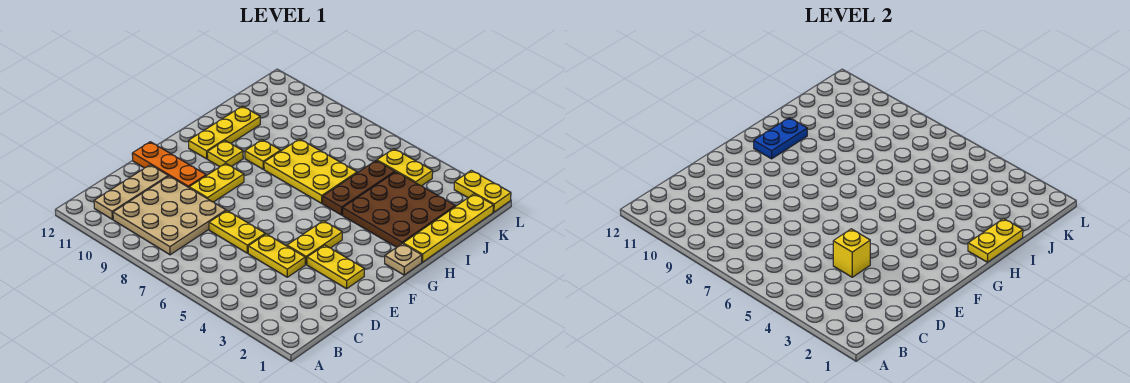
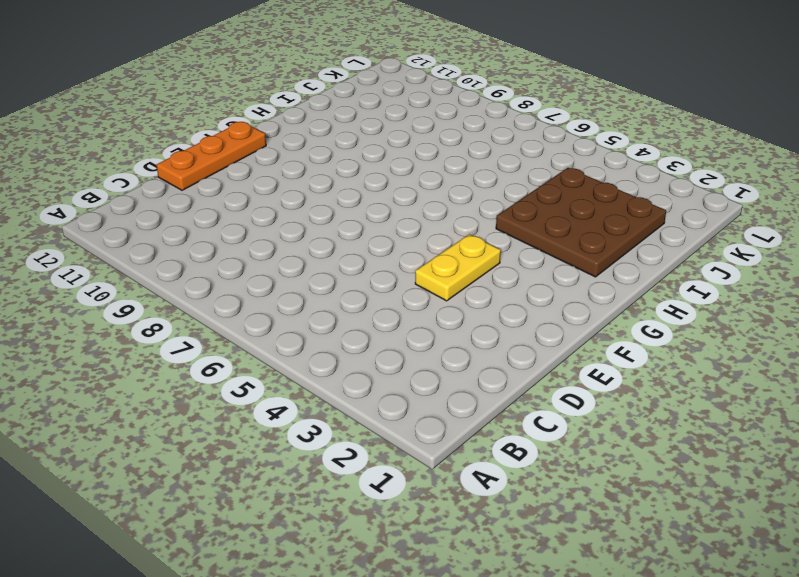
orange plate D12:F12 level 1 -> orange plate E10:E12 level 1
none -> tan plate B8:D10 level 1
none -> tan plate B11:D11 level 1
none -> yellow plate D4:D5 level 1

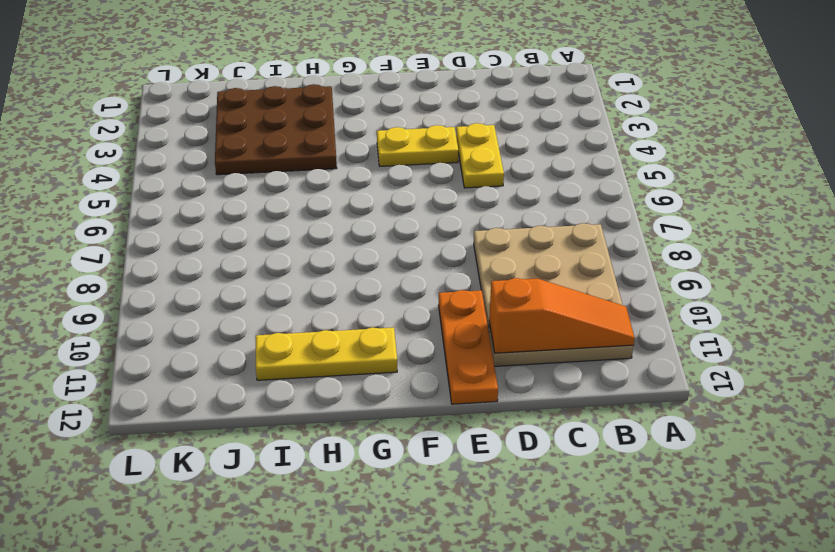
orange slope B11:D11 level 2 top D -> none
none -> yellow plate D6:D7 level 1
none -> yellow plate E2:E3 level 1
none -> yellow plate E9:F9 level 1

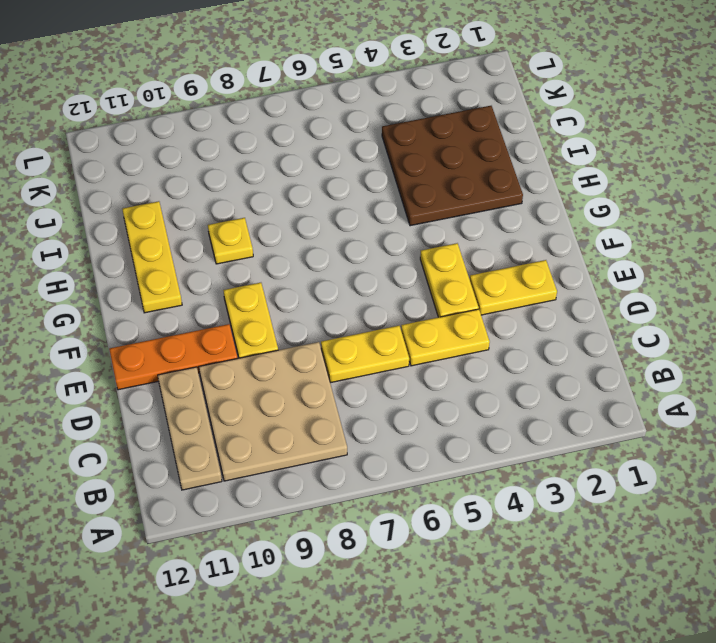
none -> tan plate G1 level 1
none -> yellow plate G10 level 1
none -> yellow plate H1:K1 level 1

